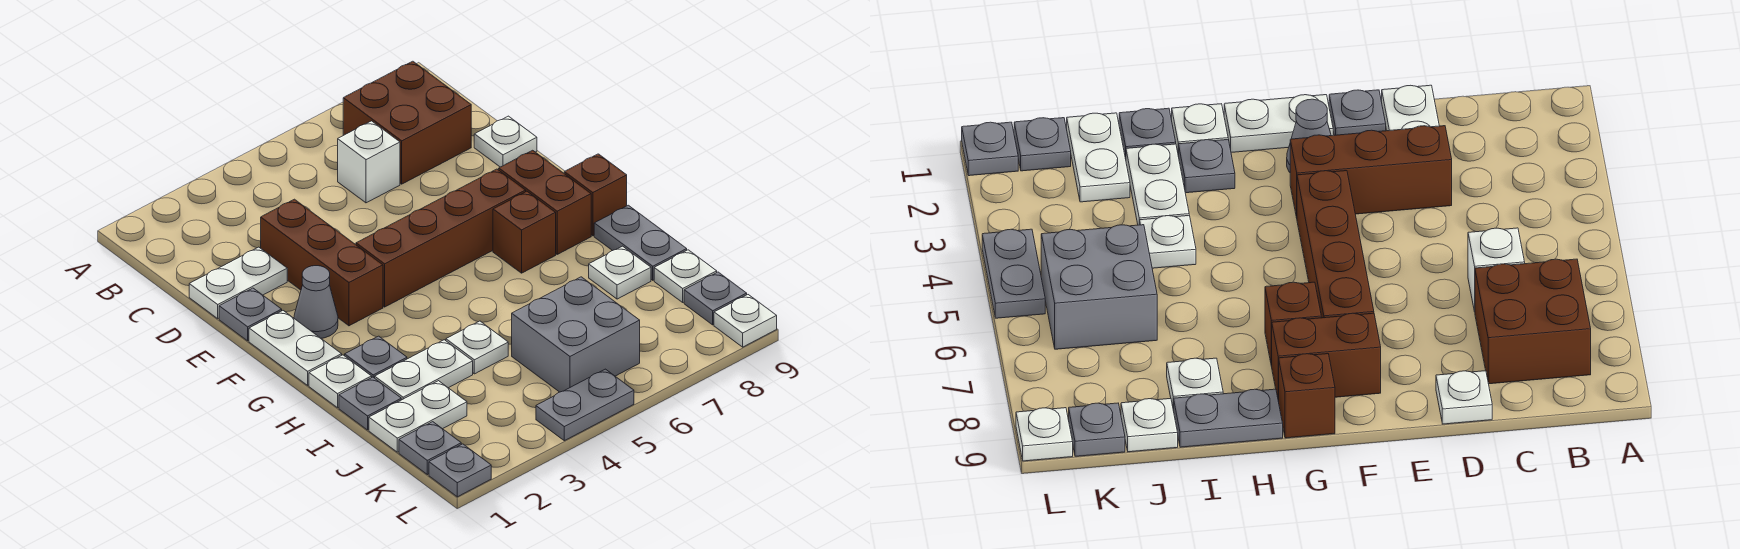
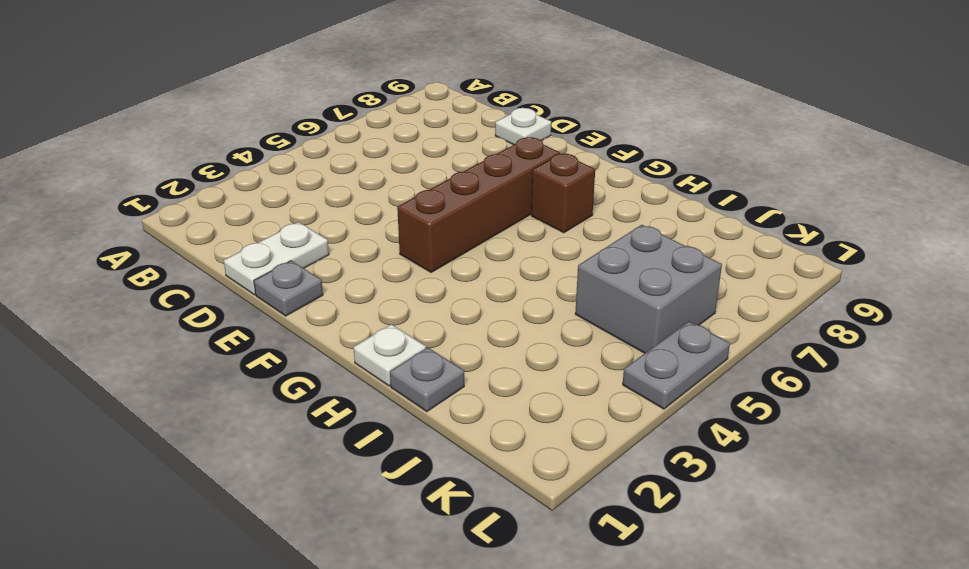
none -> brown brick B7:C8 level 1
none -> white brick C6 level 1
none -> brown brick D3:F3 level 1

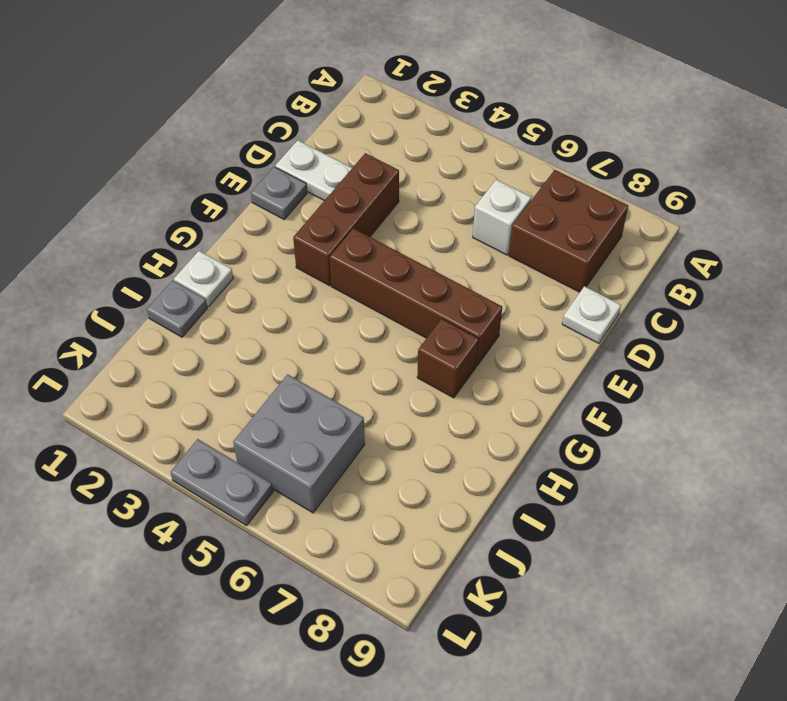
none -> white plate F1:G1 level 1
none -> grey cone F2 level 1
none -> brown brick F8:G8 level 1

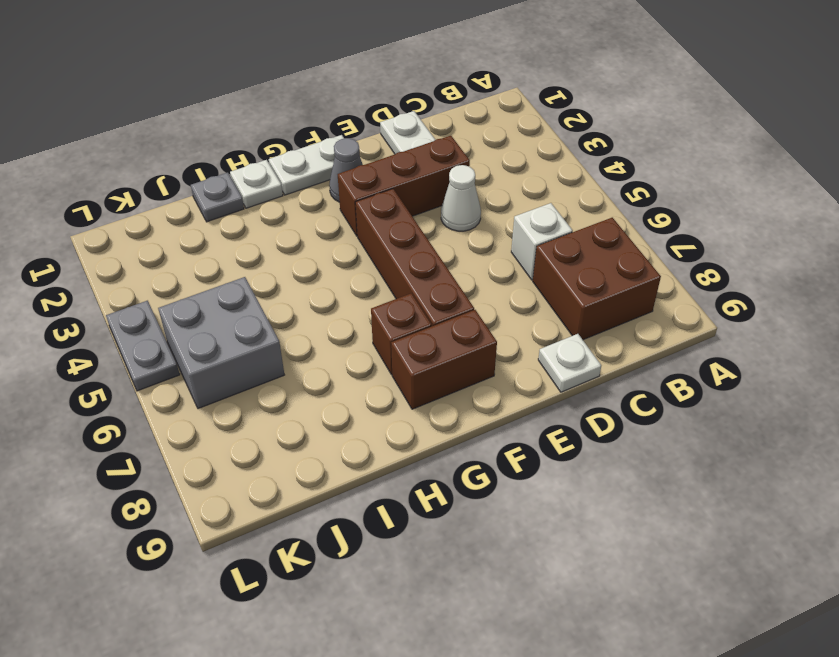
white cone D4 level 1 -> none
none -> grey plate E1 level 1
none -> brown brick G9 level 1
none -> grey plate H2 level 1

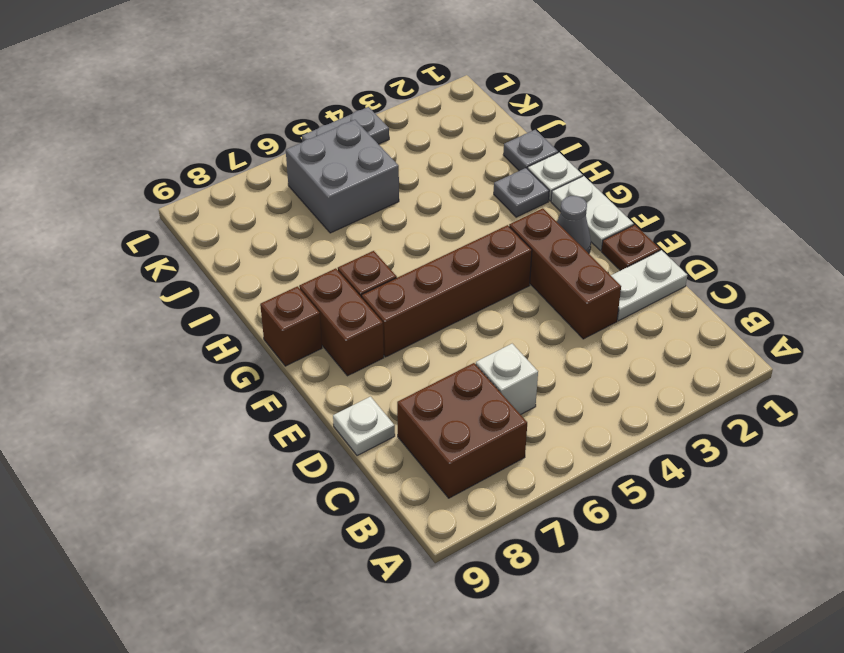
brown plate E1 level 1 -> grey plate E1 level 1
none -> grey plate H9:I9 level 1
none -> white plate I2:I3 level 1
none -> white plate I4 level 1

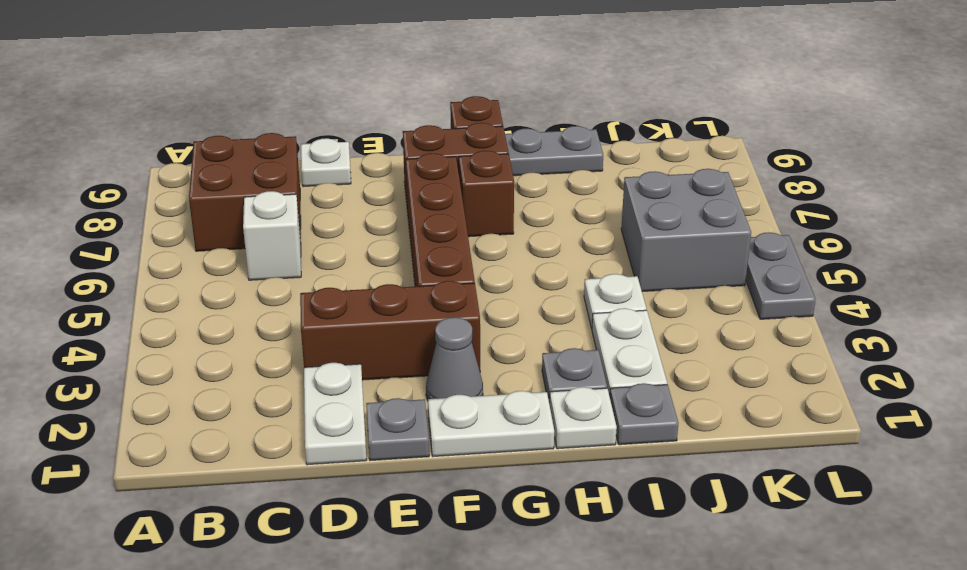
none -> white plate I8 level 1
none -> white plate J1:J2 level 1
none -> white plate J9 level 1

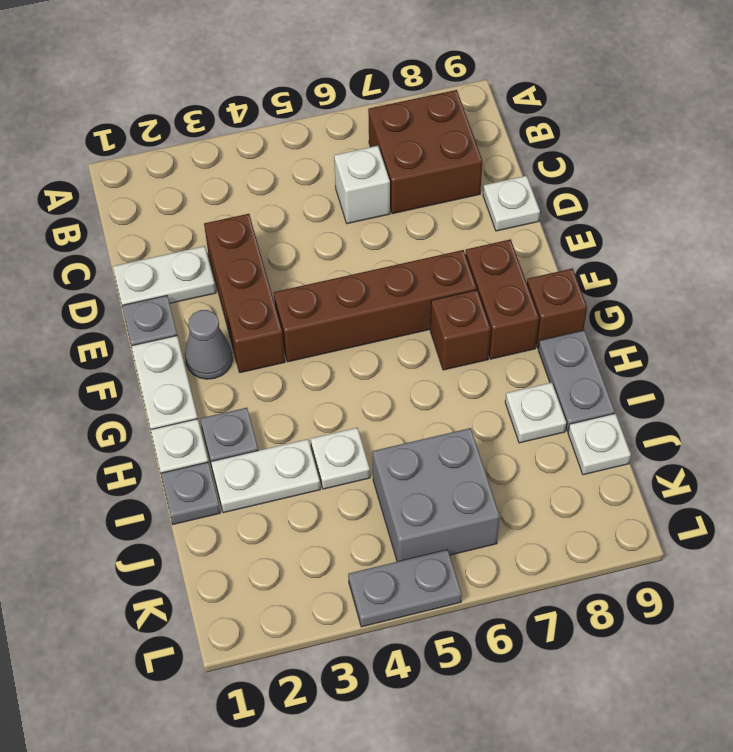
none -> white plate J1:J2 level 1
none -> grey plate K1 level 1
none -> grey plate K9 level 1

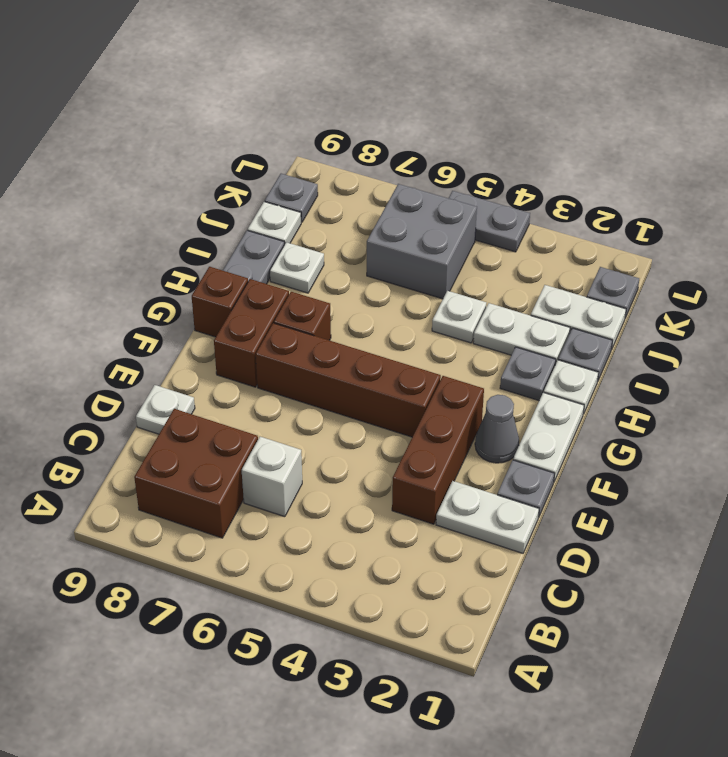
none -> grey plate L1 level 1
none -> white plate L9 level 1

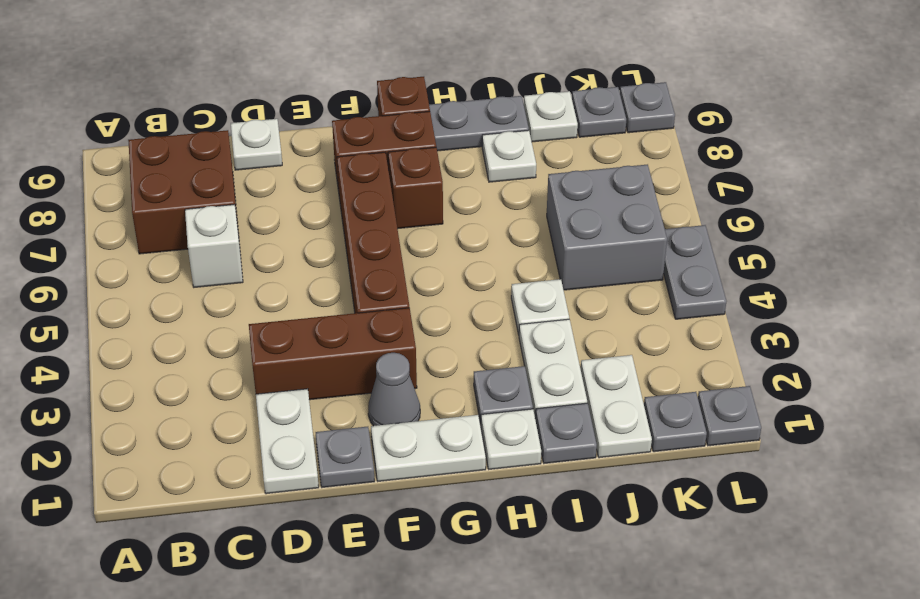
grey plate L9 level 1 -> white plate L9 level 1

